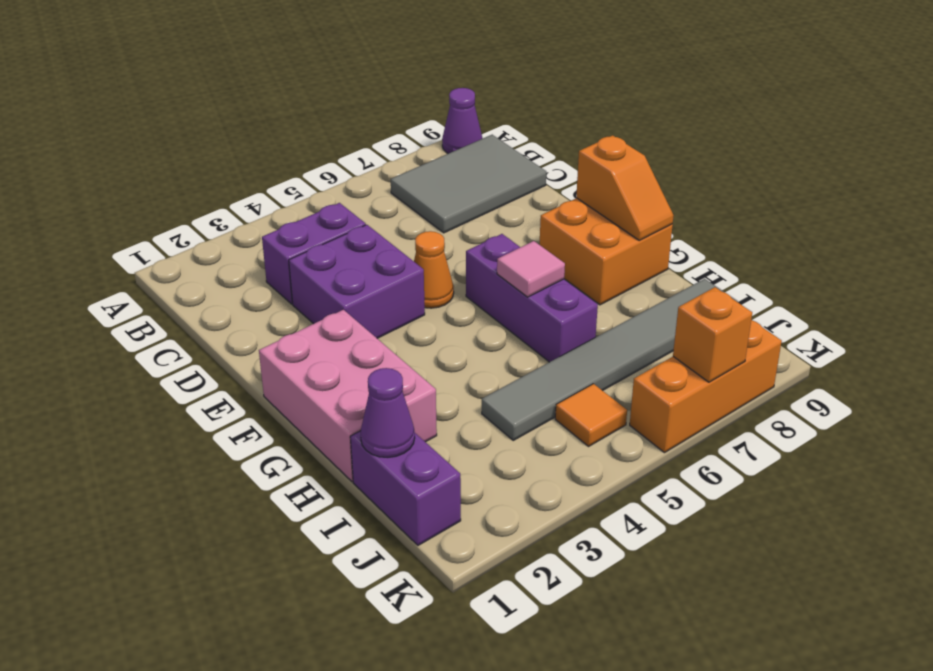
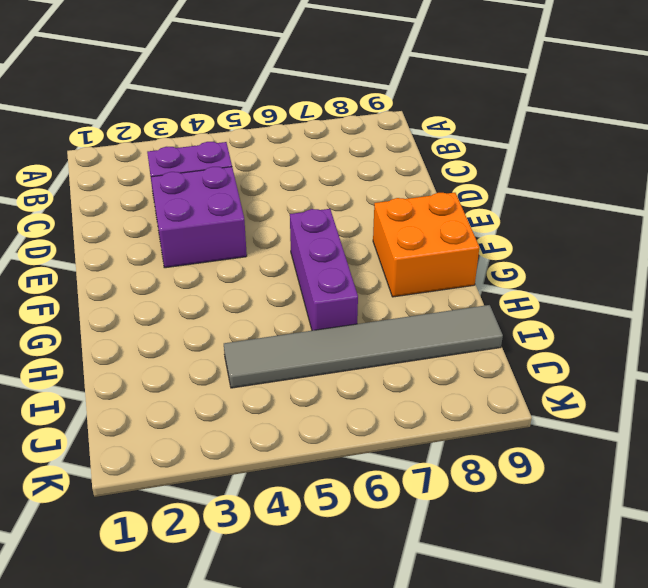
none -> purple cone A9 level 1
none -> grey tile B7:C9 level 1
none -> orange cone E5 level 1

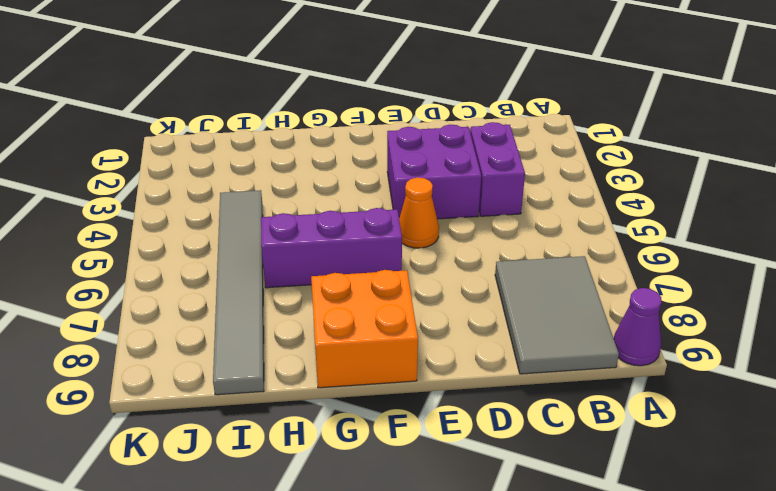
none -> pink brick F1:H2 level 1
none -> purple brick I1:J1 level 1
none -> orange tile J5 level 1

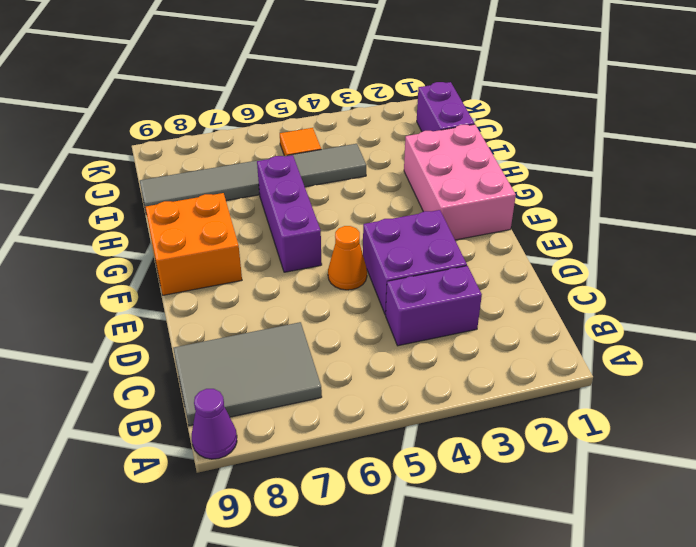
none -> orange brick K6:K8 level 1
none -> orange slope F9:G9 level 2 top F
none -> pink tile G6 level 2

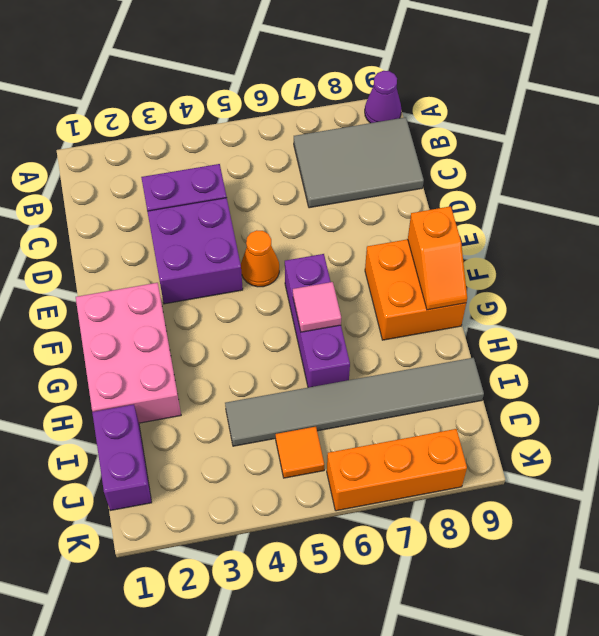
none -> purple cone I1 level 2
none -> orange brick K7 level 2

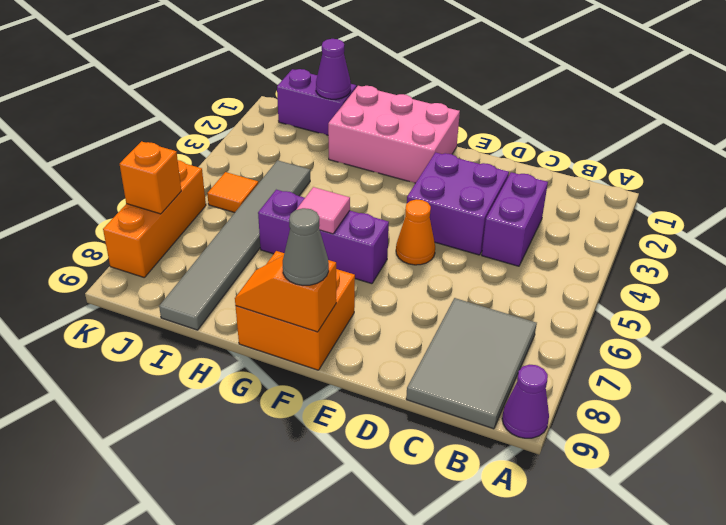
grey cone F9 level 3 -> none

